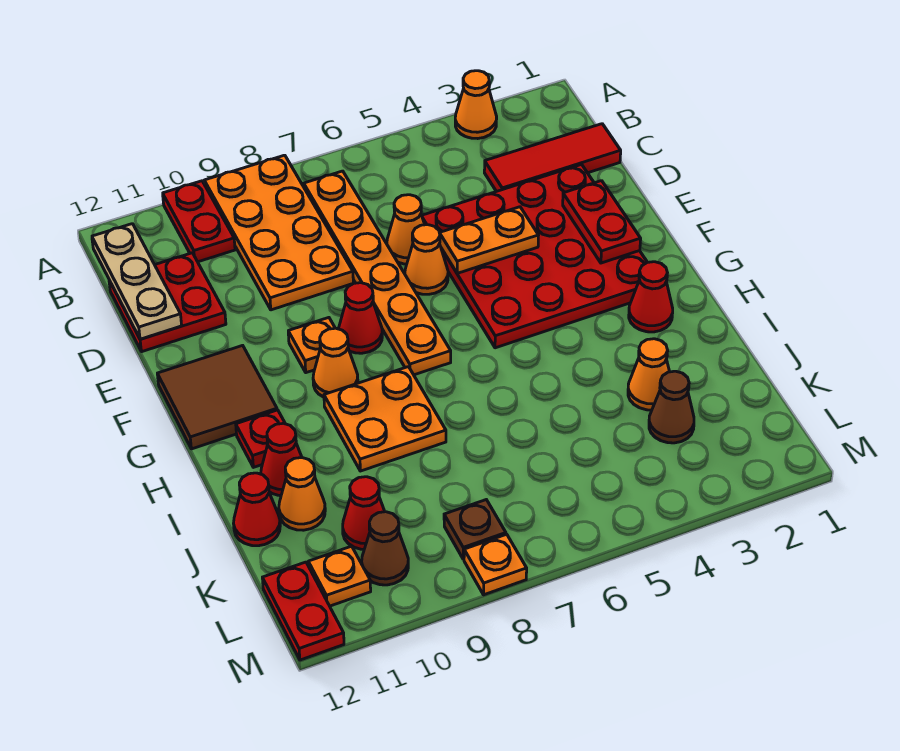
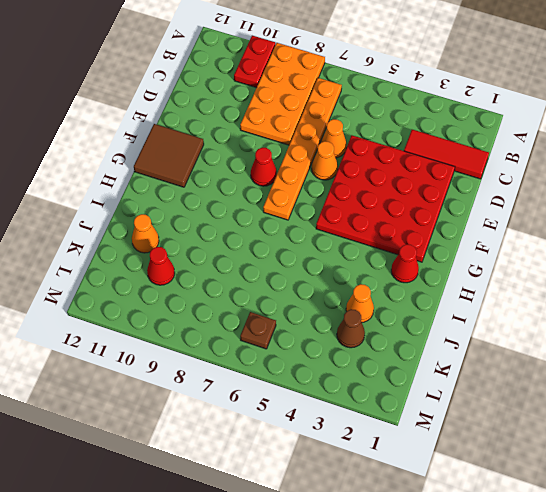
brown plate L6 level 1 -> brown plate L8 level 1
none -> orange cone A3 level 1
none -> red plate C11:D12 level 1
none -> orange plate F9 level 1
none -> orange cone G9 level 1

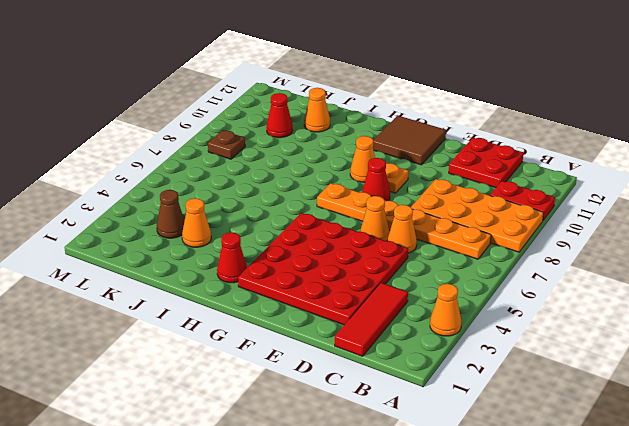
none -> orange plate H8:I9 level 1
none -> red plate H11 level 1
none -> red cone I11 level 1
none -> red cone J12 level 1

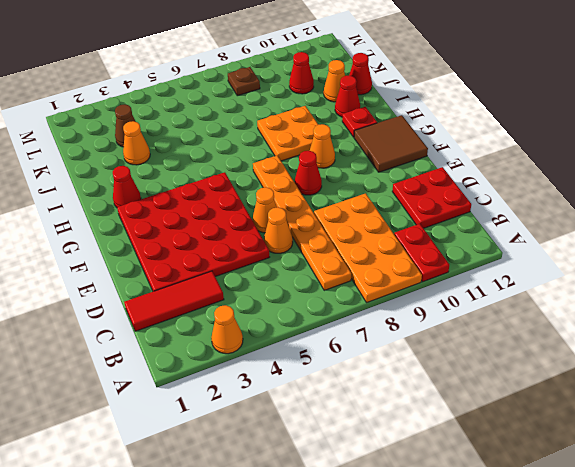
none -> orange plate F9 level 1
none -> brown cone L10 level 1
none -> orange plate L11 level 1
none -> red plate L12:M12 level 1

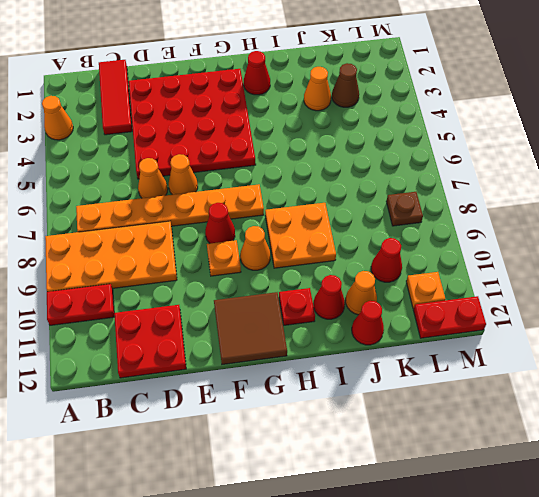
none -> brown cone L10 level 1
none -> orange plate M8 level 1
none -> tan plate B12:D12 level 2
none -> red plate E2:F2 level 2

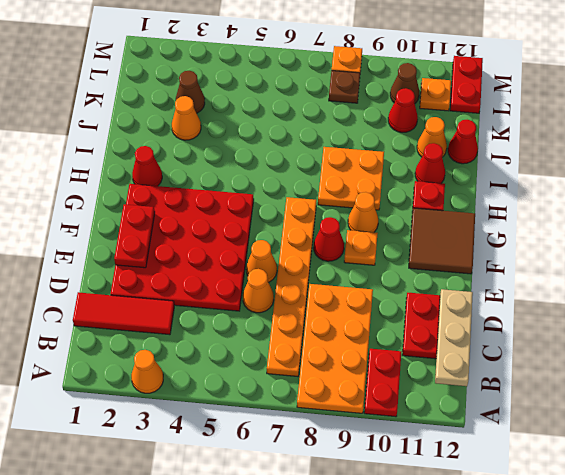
none -> orange plate E4:E5 level 2

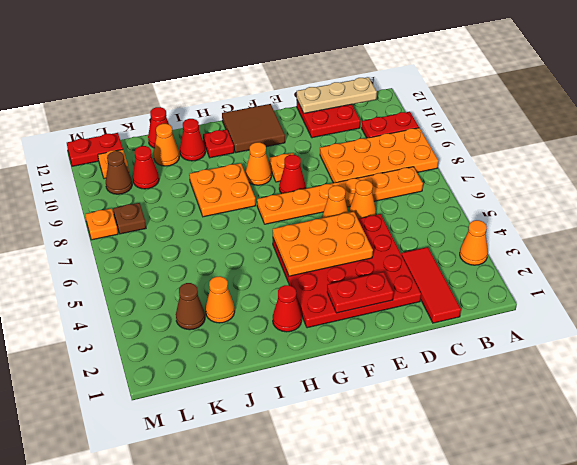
orange plate E4:G5 level 2 -> orange plate E4:E5 level 2

